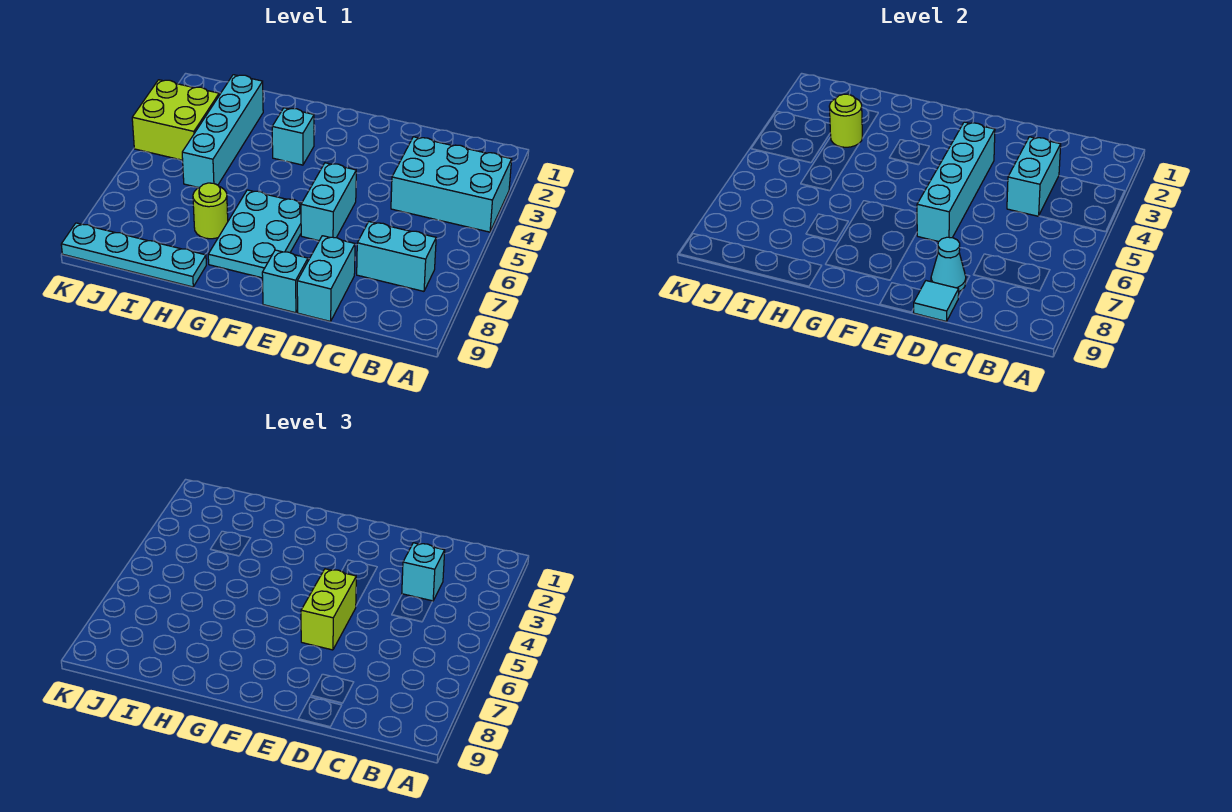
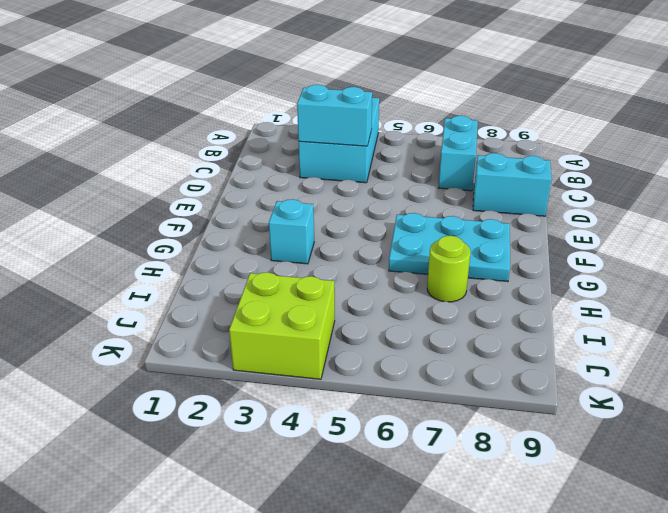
none -> cyan brick E5:E6 level 1
none -> cyan brick E9 level 1
none -> cyan plate H9:K9 level 1

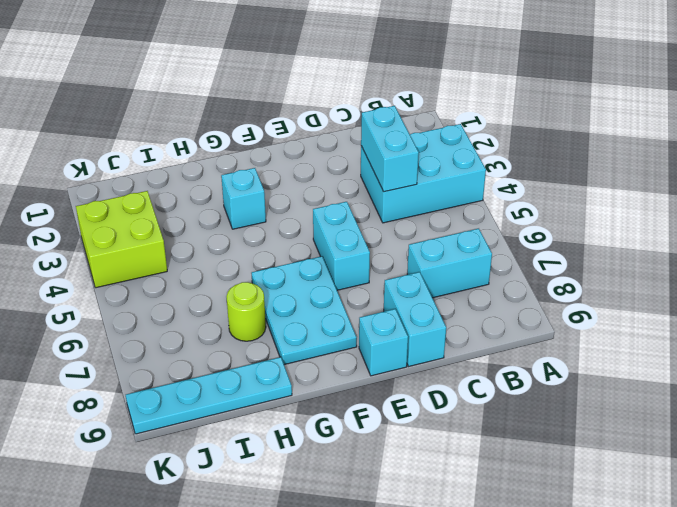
none -> cyan brick I2:I5 level 1
none -> cyan cone D8 level 2
none -> cyan tile D9 level 2

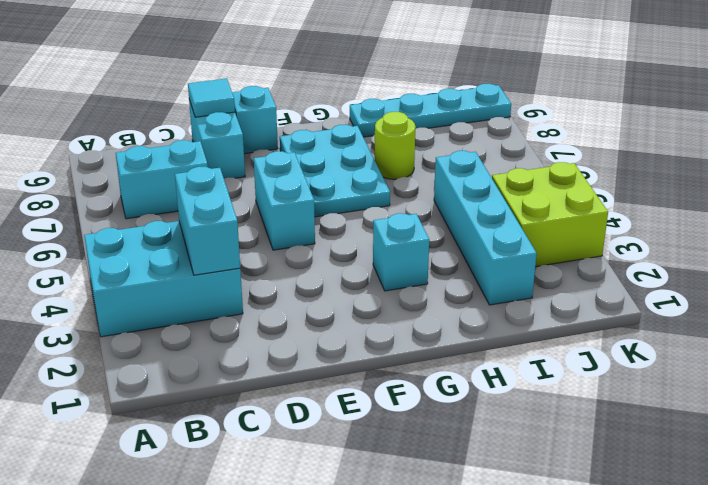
none -> cyan cone D8 level 2
none -> cyan brick E3:E6 level 2
none -> lime round brick I3 level 2

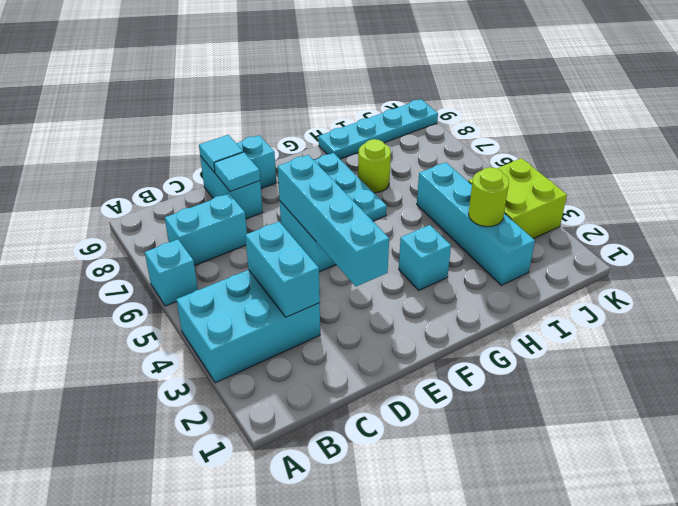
cyan brick A6 level 1 -> cyan brick C3 level 3
cyan tile D8 level 2 -> cyan cone D8 level 2
none -> lime brick E5:E6 level 3

